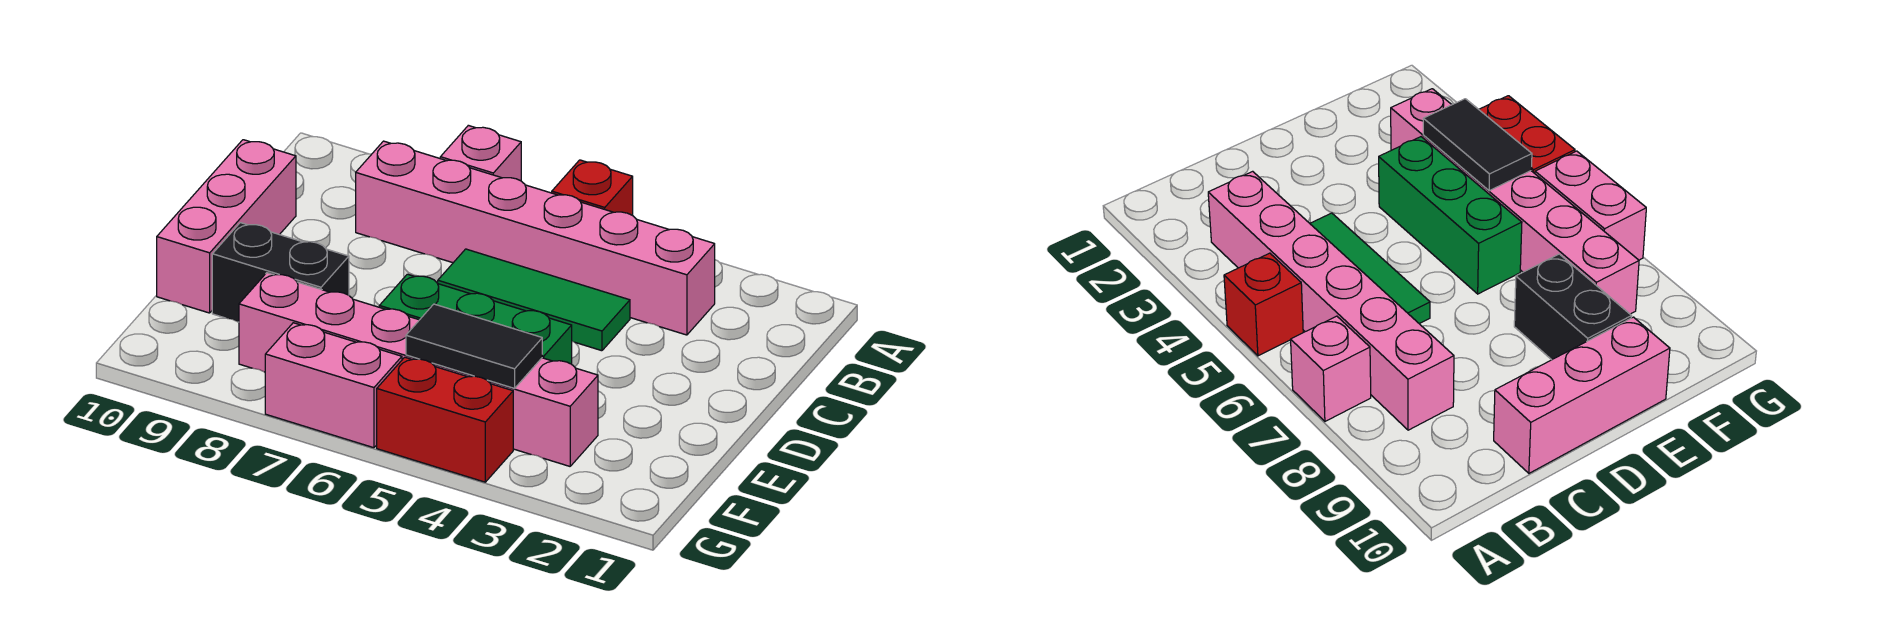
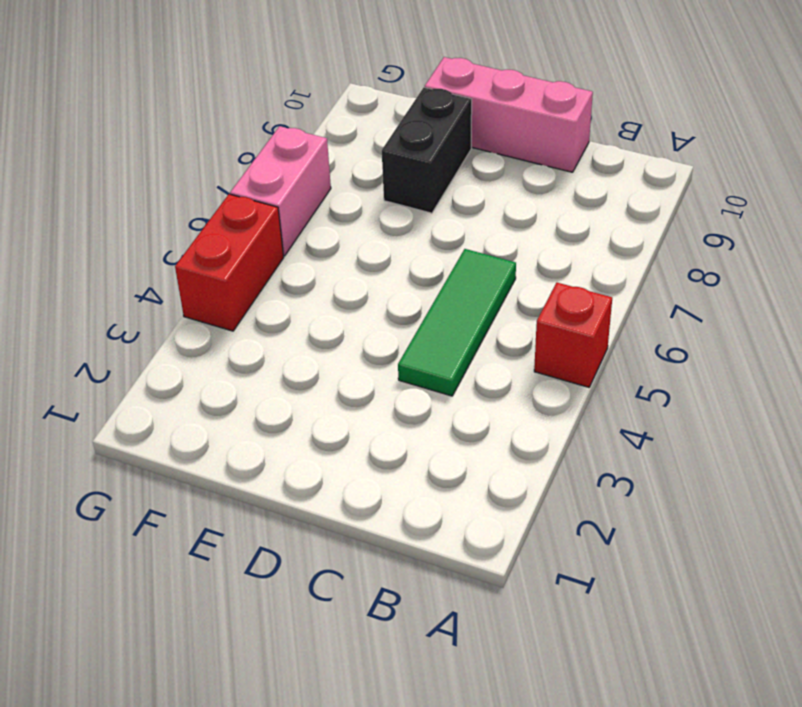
none -> pink brick A7 level 1
none -> pink brick B3:B8 level 1

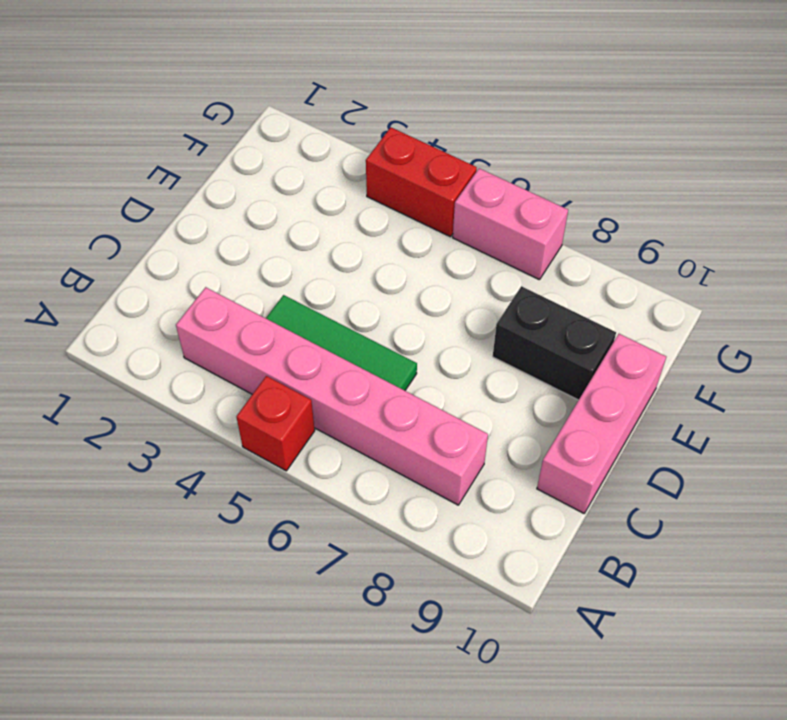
none -> pink brick A7 level 1
none -> green brick E4:E6 level 1

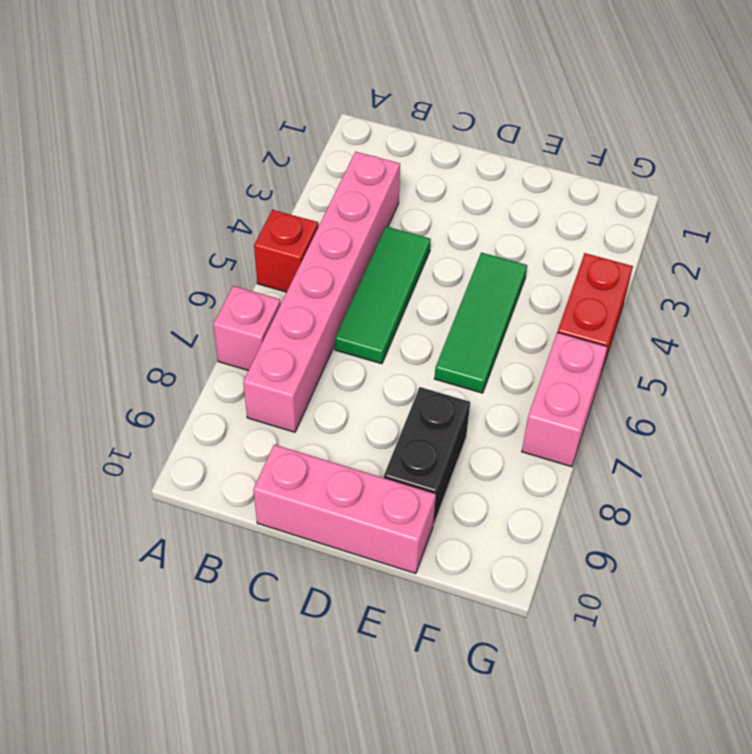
green tile E4:E6 level 1 -> green brick E4:E6 level 1
none -> pink brick F3:F8 level 1
none -> black tile F4:F5 level 2

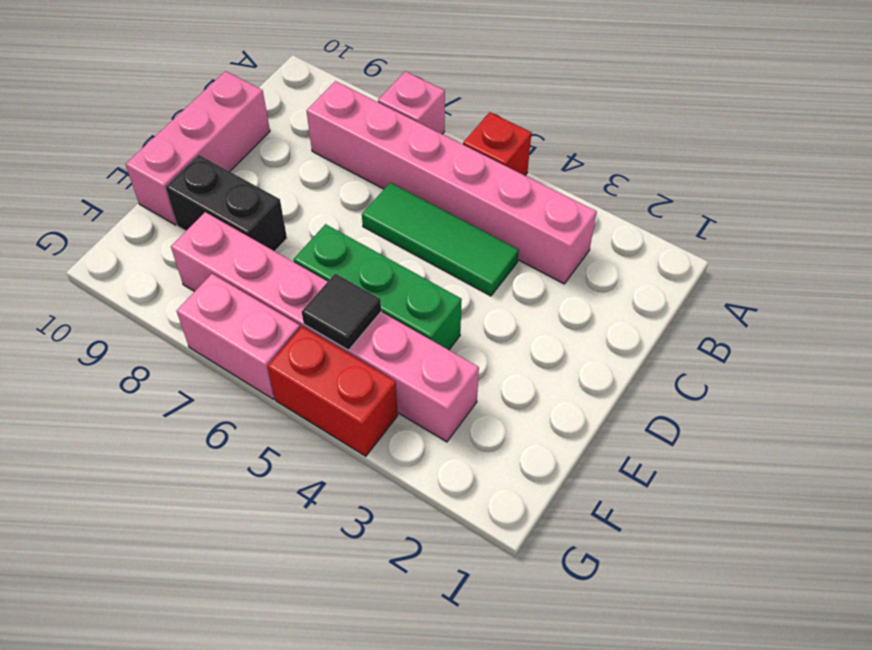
black tile F5 level 2 -> black tile F4:F5 level 2

